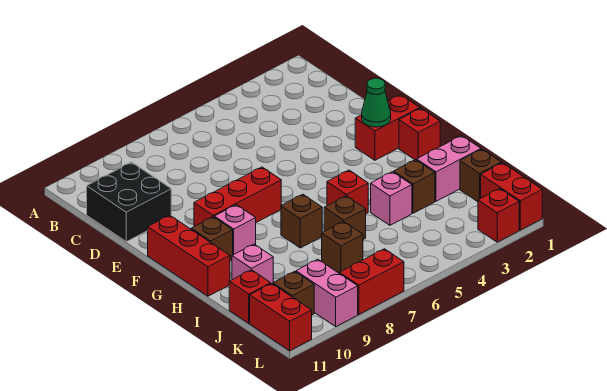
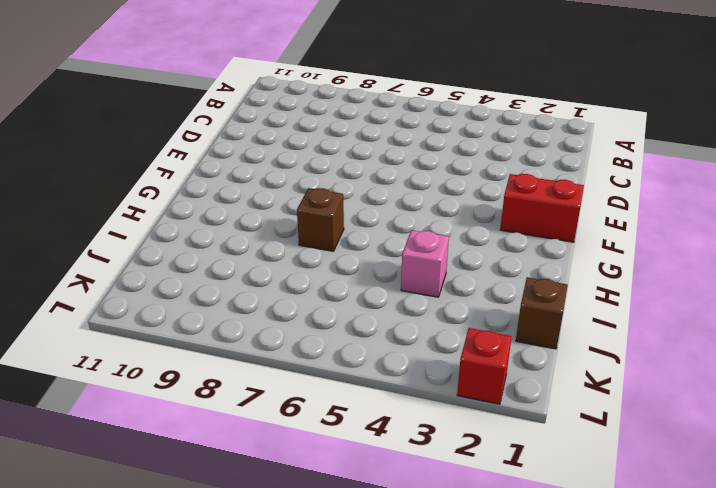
none -> black brick C10:D11 level 1
none -> red brick F7:F9 level 1
none -> red brick F11:H11 level 1

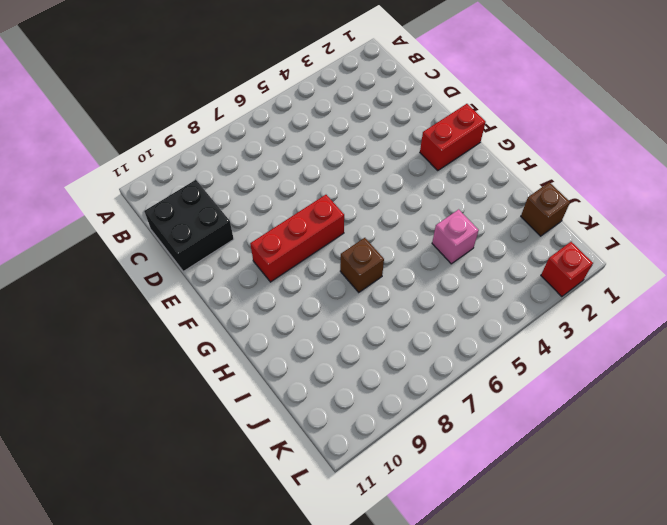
none -> red brick F11:H11 level 1
none -> red brick G1 level 1
none -> pink brick G9 level 1

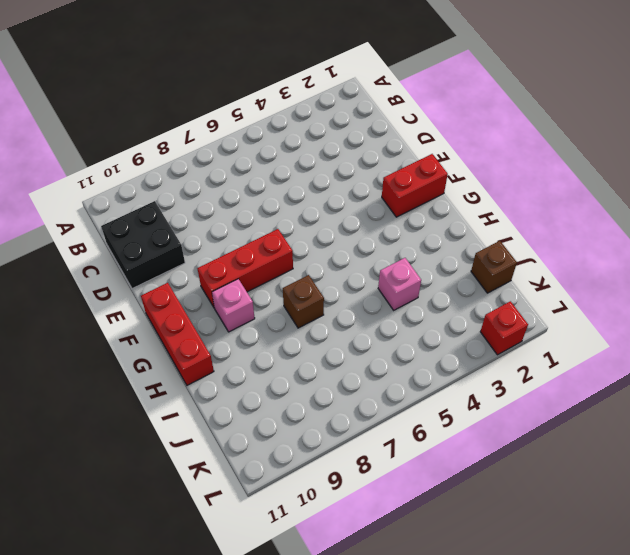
none -> red brick G1 level 1
none -> brown brick G10 level 1
none -> red brick H5 level 1

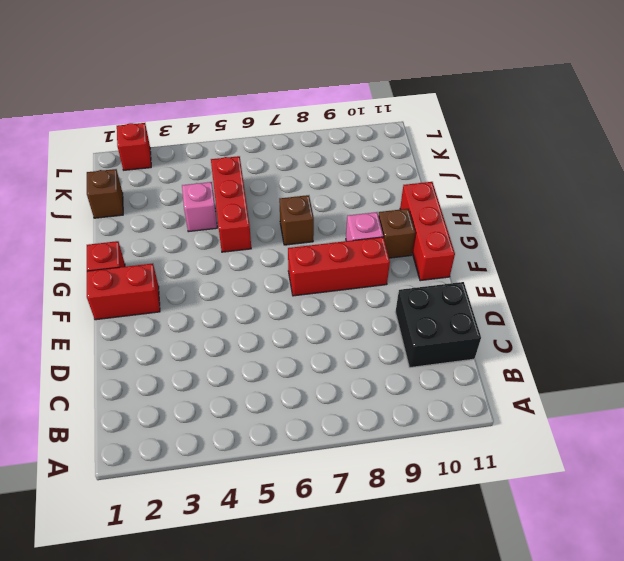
red brick H5:J5 level 1 -> red brick H5 level 1
none -> pink brick I1:I2 level 1
none -> brown brick I3 level 1
none -> brown brick I6 level 1

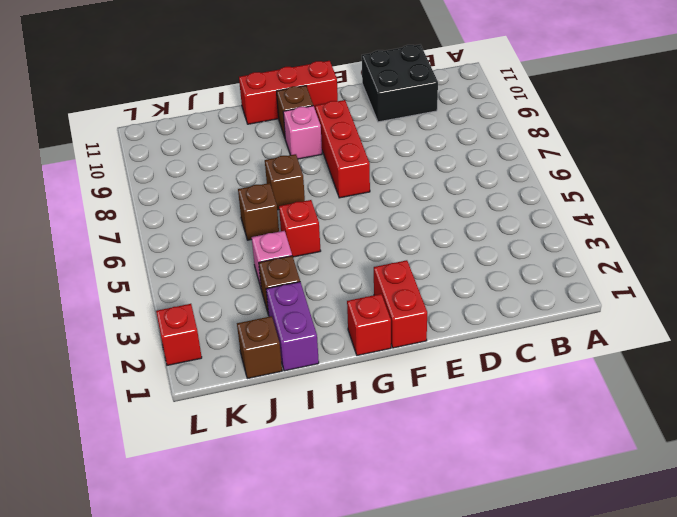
purple brick I1:I2 level 1 -> pink brick I1:I2 level 1
none -> pink brick I10 level 1
none -> brown brick J7 level 1
none -> red brick J11 level 1

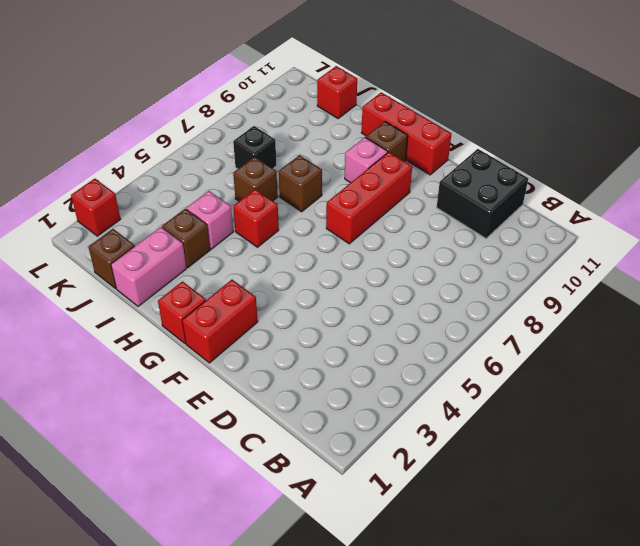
black brick J7 level 1 -> brown brick J7 level 1
none -> pink brick I10 level 1
none -> red brick K1:L1 level 1
none -> pink brick K9:L9 level 1

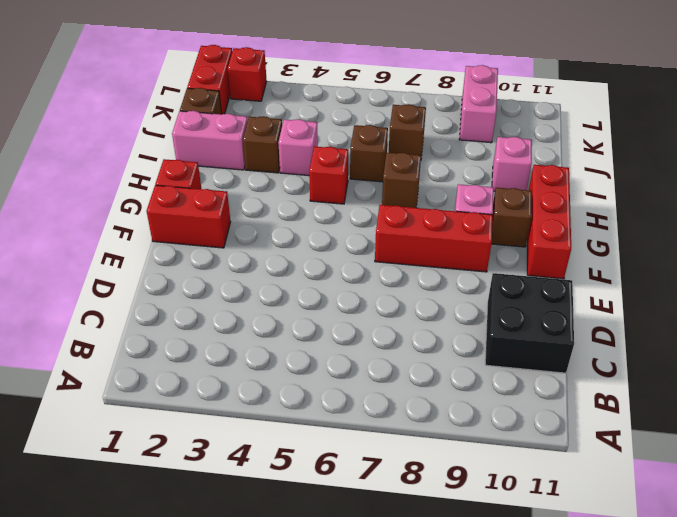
none -> red brick J11 level 1
none -> brown brick K10 level 1
none -> red brick K11:L11 level 1

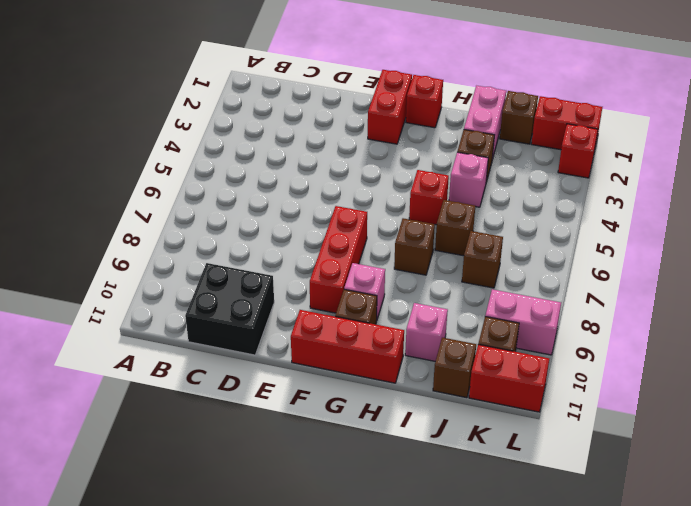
brown brick J11 level 1 -> red brick J11 level 1
none -> red brick L7:L8 level 1
none -> green cone F2 level 2

